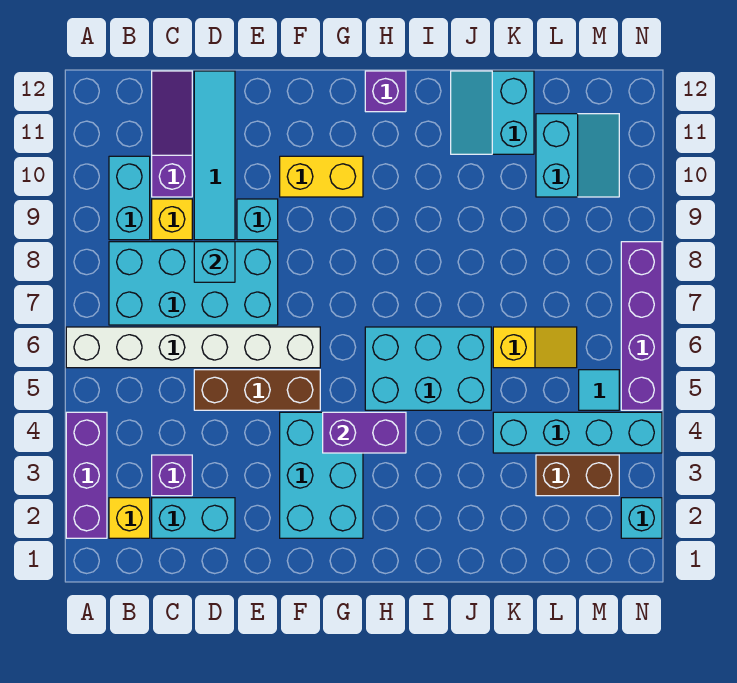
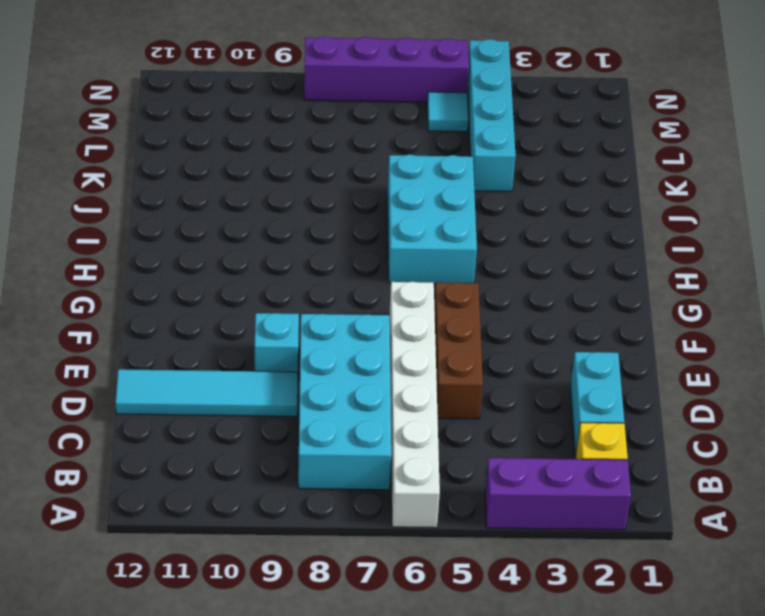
none -> cyan brick B9:B10 level 1
none -> purple brick C3 level 1
none -> yellow brick C9 level 1

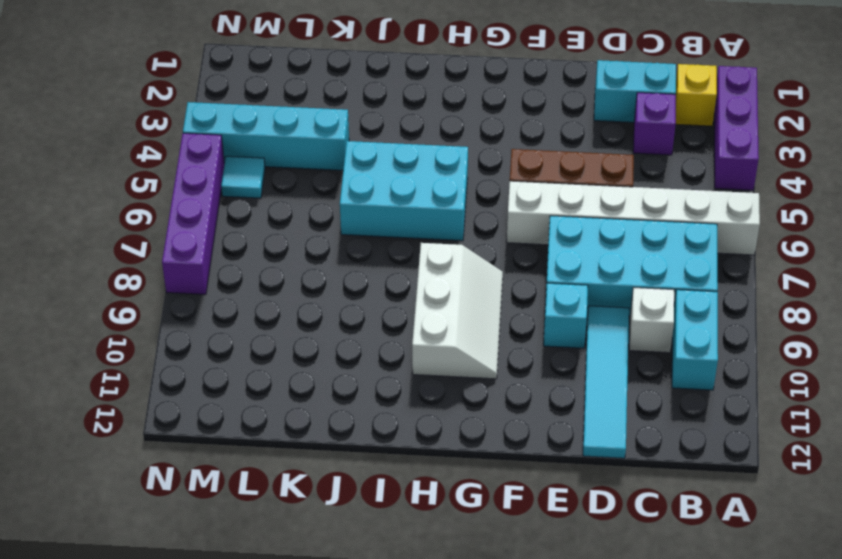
white brick C9 level 1 -> yellow brick C9 level 1
white slope G8:H10 level 1 top H -> yellow brick F10:G10 level 1
none -> purple slope C10:C12 level 1 top 10
none -> cyan brick F2:G4 level 1
none -> purple brick H12 level 1

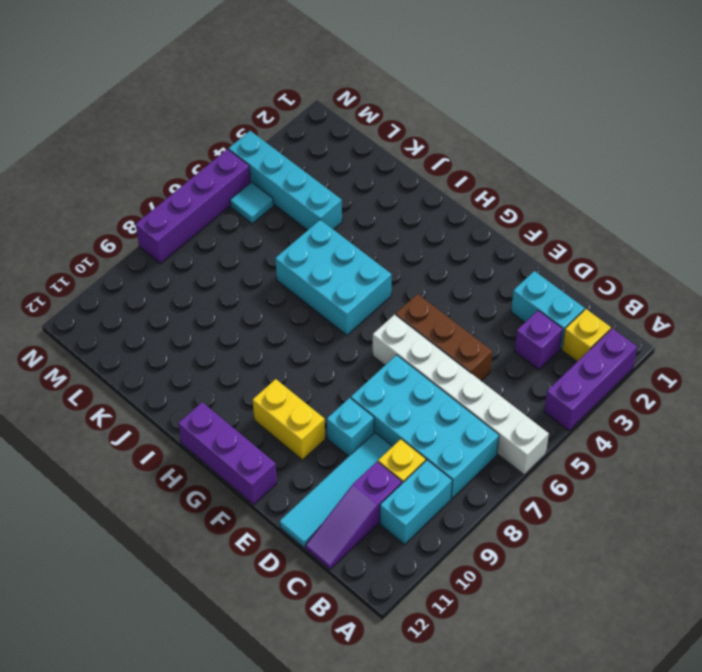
purple brick F12:H12 level 1 -> purple brick H12 level 1
none -> cyan brick F2:G4 level 1
none -> cyan slope J11:K12 level 1 top K
none -> yellow slope K6:L6 level 1 top K

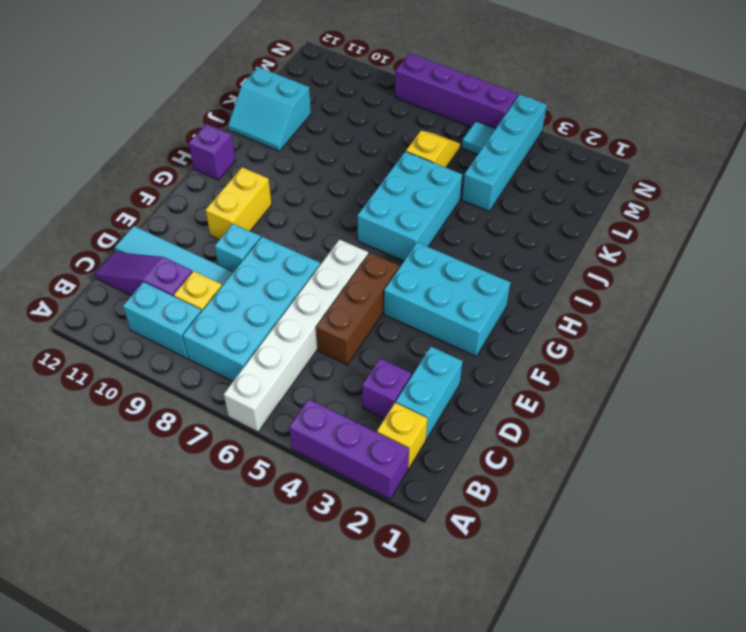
none -> brown brick L3:M3 level 1
none -> cyan slope L10:M11 level 1 top L
none -> cyan brick N2 level 1

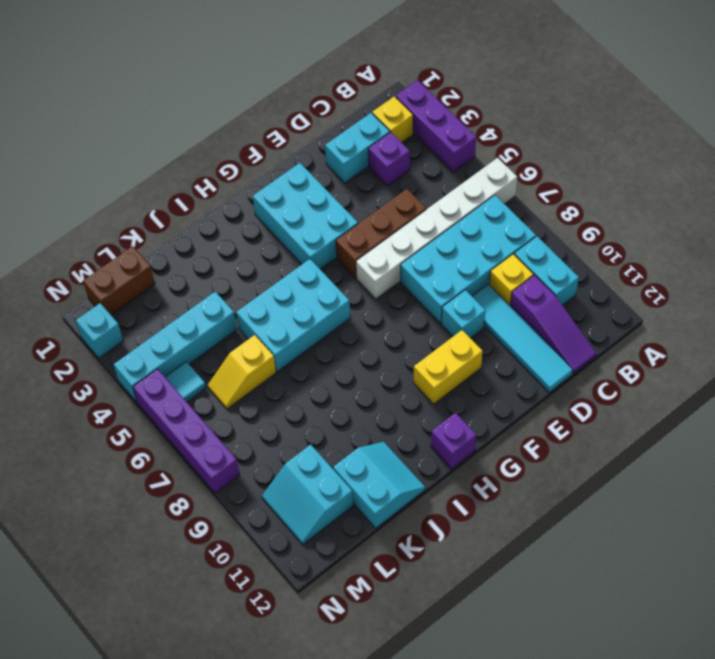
brown brick L1:M1 level 1 -> brown brick L3:M3 level 1
none -> cyan brick D8 level 2
none -> purple brick G4:H4 level 2

